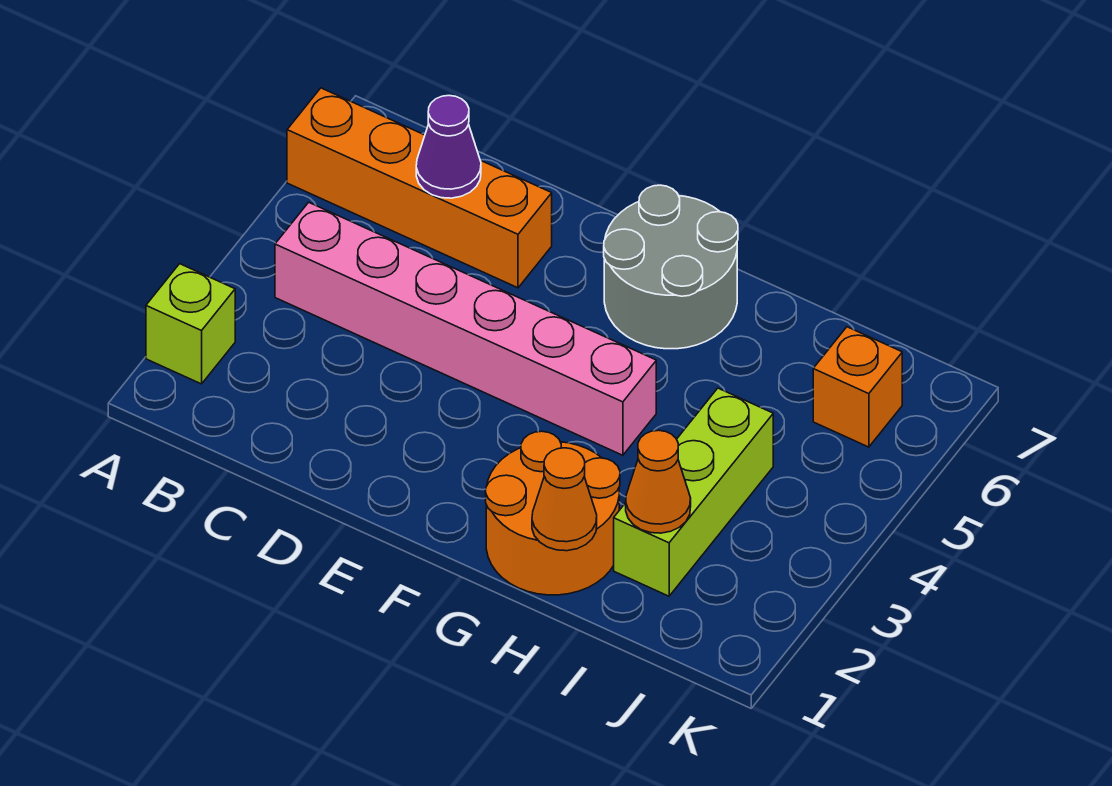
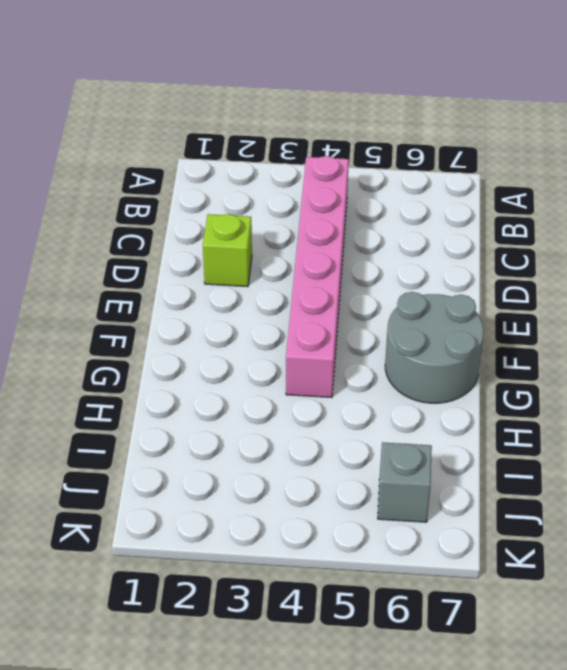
lime brick D2 level 1 -> lime brick A2 level 1
grey brick J6 level 1 -> orange brick J6 level 1
none -> orange brick A6:D6 level 1
none -> orange round brick G1:H2 level 1

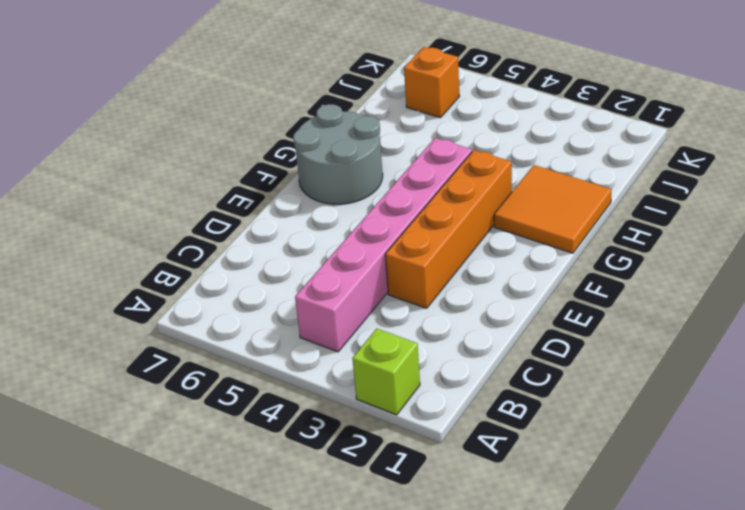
orange brick D3:G3 level 1 -> orange brick A6:D6 level 1
orange tile G1:H2 level 1 -> orange round brick G1:H2 level 1
none -> lime brick I2:I4 level 1
none -> purple cone C6 level 2

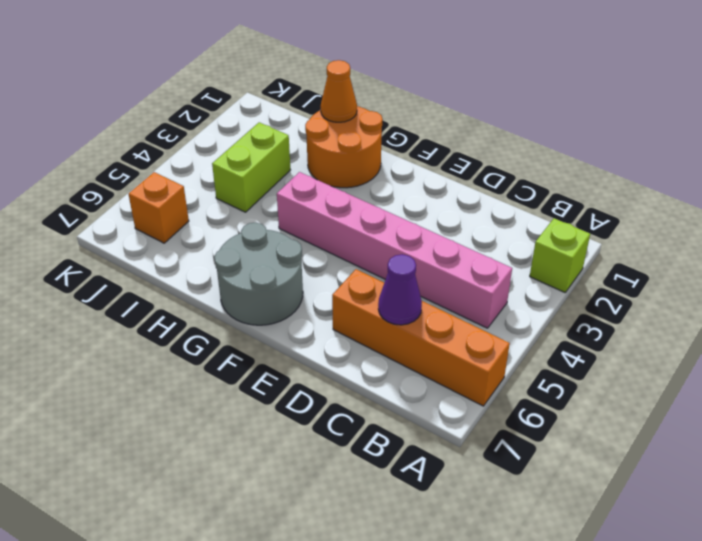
lime brick I3:I4 level 1 -> lime brick I2:I4 level 1
none -> orange cone I2 level 2

